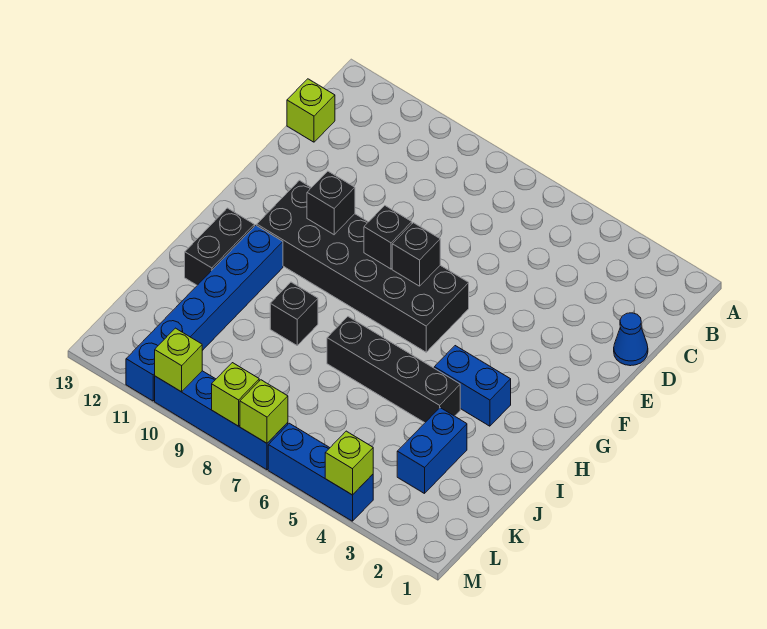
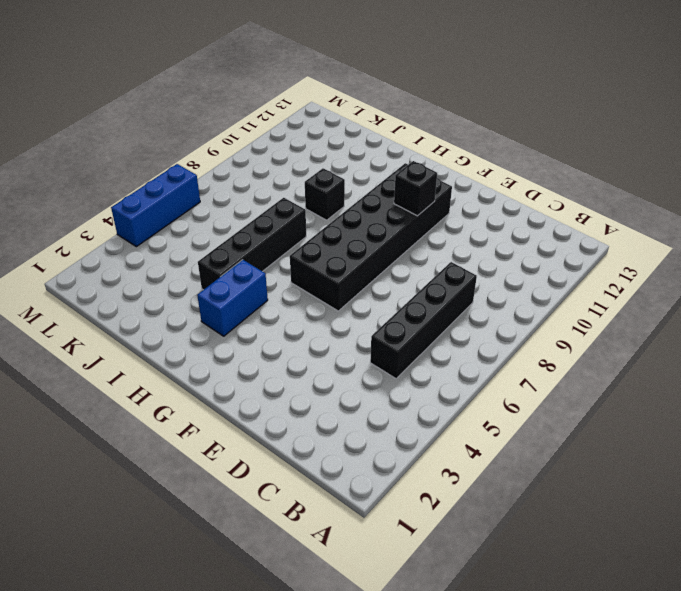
black brick C5:C8 level 1 -> none
none -> lime brick C13 level 1
none -> blue cone D1 level 1
none -> blue brick H11:M11 level 1

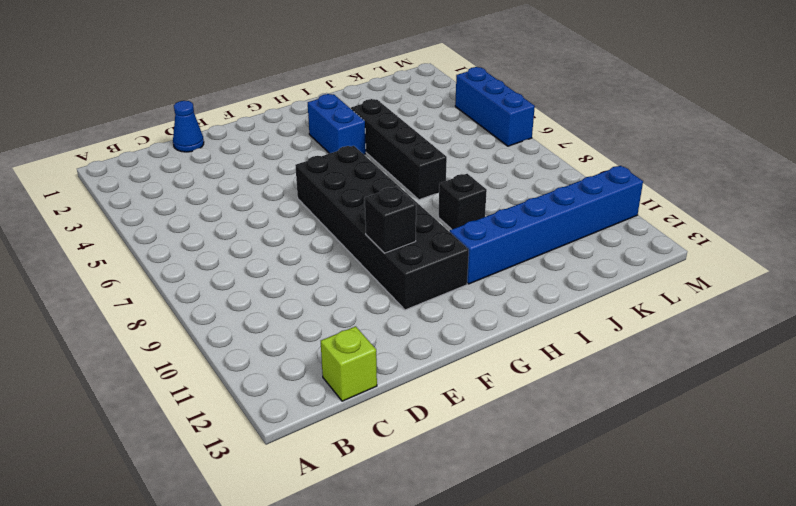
none -> black brick H12:I12 level 1
none -> blue brick J3:K3 level 1
none -> blue brick M7:M10 level 1

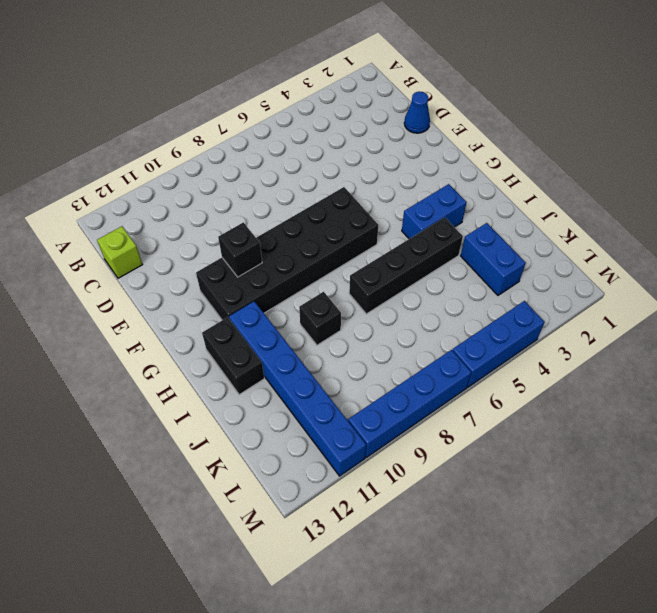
none -> black brick F7 level 2
none -> black brick F8 level 2
none -> lime brick M4 level 2

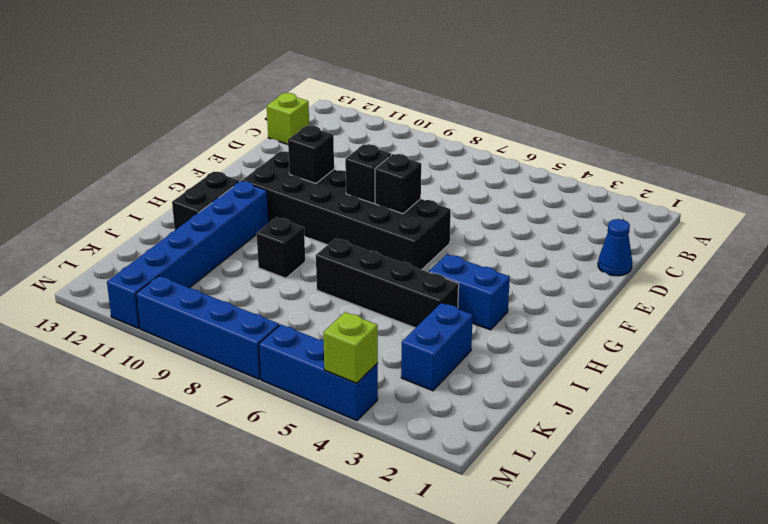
none -> lime brick M7 level 2
none -> lime brick M8 level 2
none -> lime brick M10 level 2

